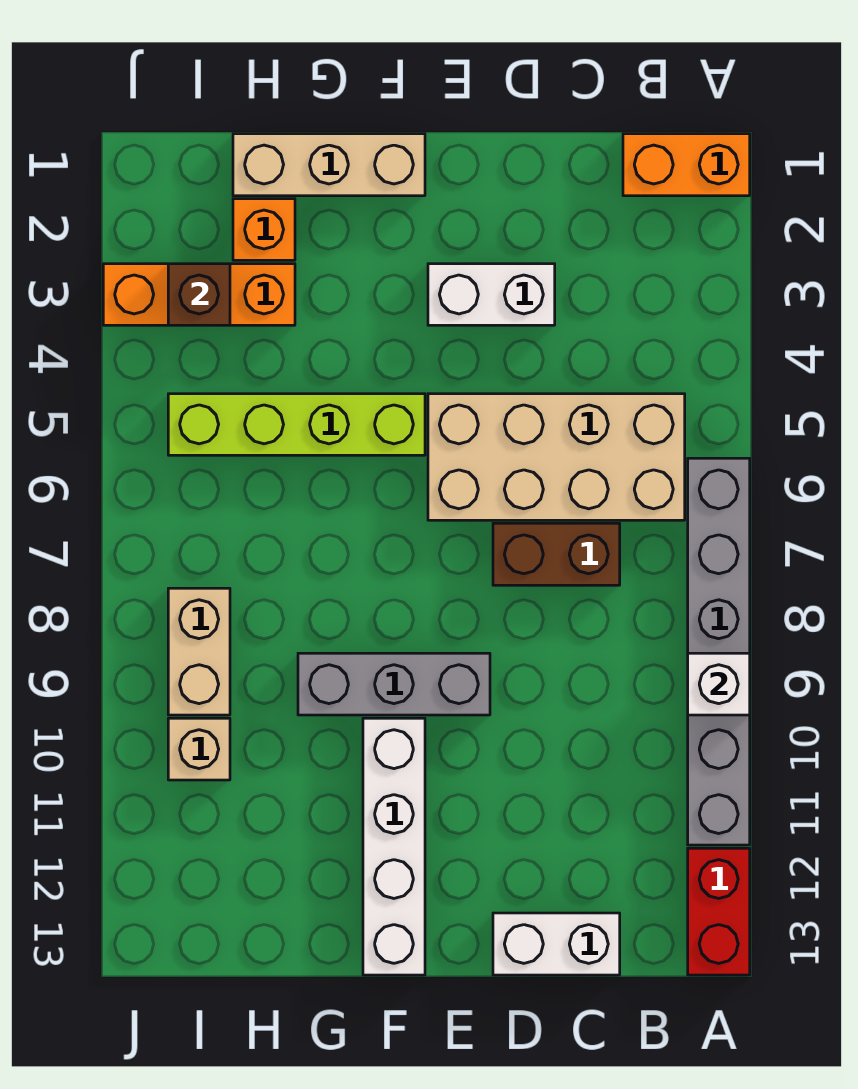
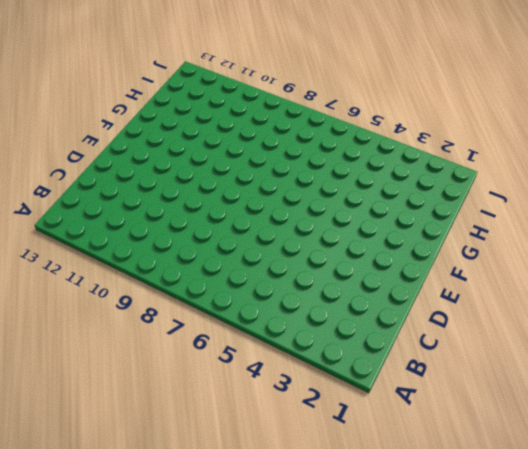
none -> orange brick A1:B1 level 1
none -> grey brick A6:A11 level 1
none -> red brick A12:A13 level 1

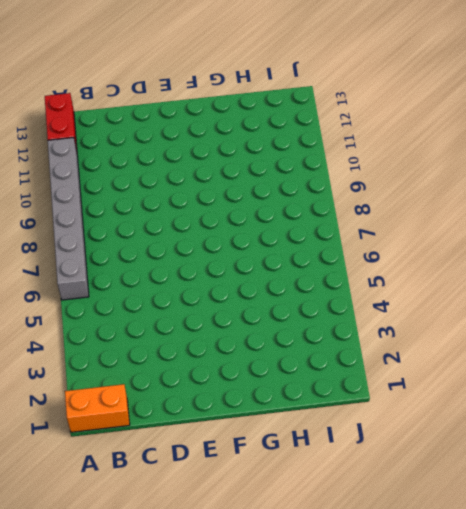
none -> tan brick B5:E6 level 1
none -> brown brick C7:D7 level 1
none -> white brick C13:D13 level 1

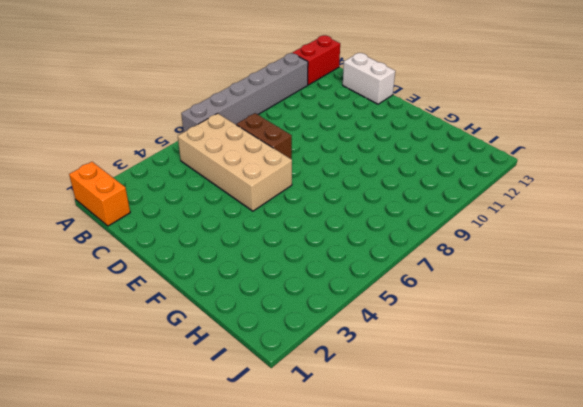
none -> white brick D3:E3 level 1
none -> grey brick E9:G9 level 1
none -> tan brick F1:H1 level 1

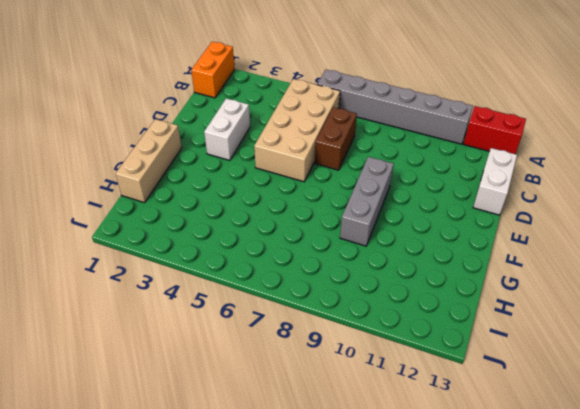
none -> lime brick F5:I5 level 1
none -> white brick F10:F13 level 1
none -> orange brick H2 level 1

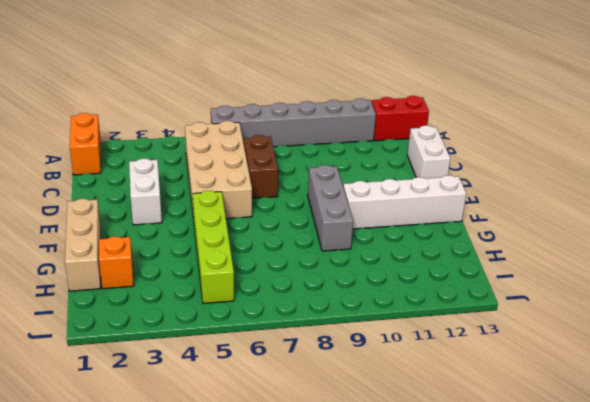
none -> orange brick H3:J3 level 1
none -> tan brick I8:I9 level 1
none -> tan brick I10 level 1

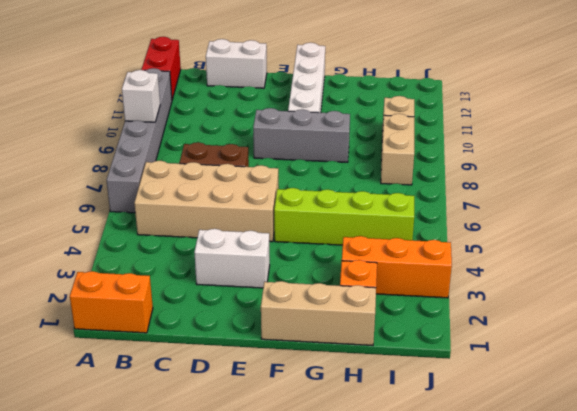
none -> brown brick I3 level 2

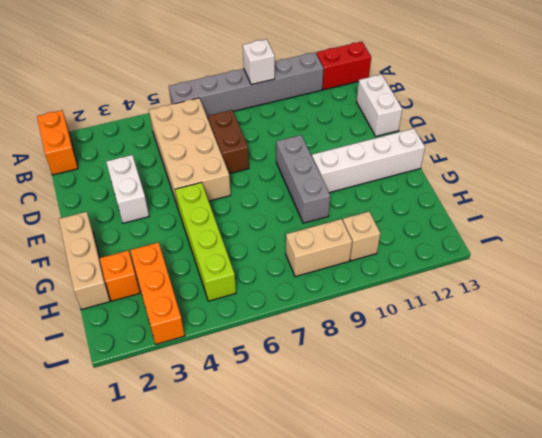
none -> brown brick I3 level 2

